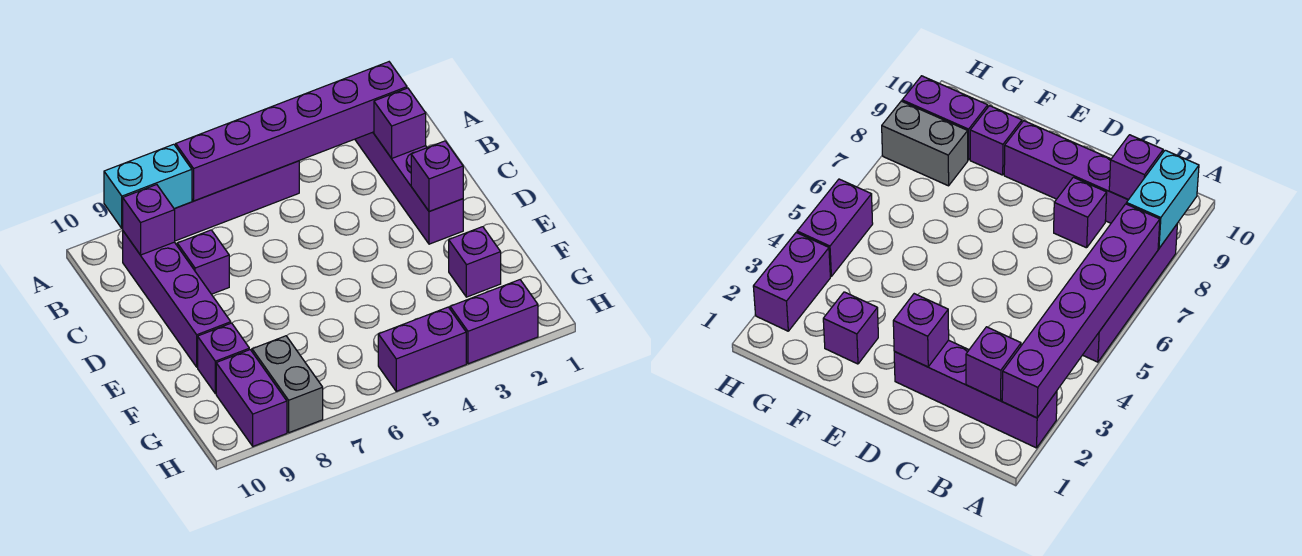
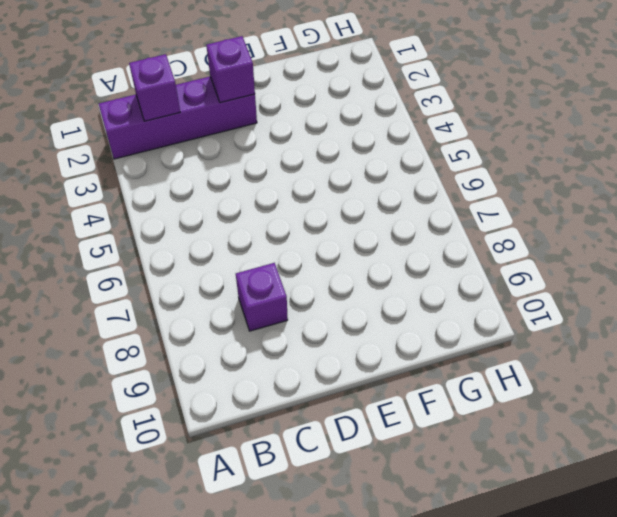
none -> purple brick A5:A8 level 1
none -> purple brick B9:E9 level 1
none -> purple brick F2 level 1

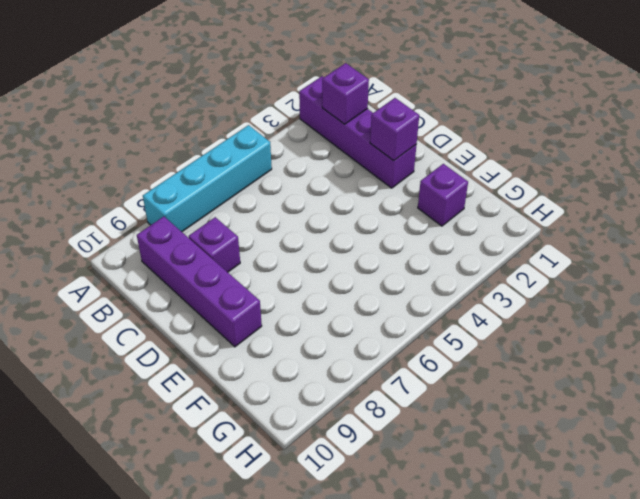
cyan brick A5:A8 level 1 -> purple brick A5:A8 level 1
none -> purple brick F9 level 1
none -> grey brick G8:H8 level 1
none -> purple brick G9:H9 level 1

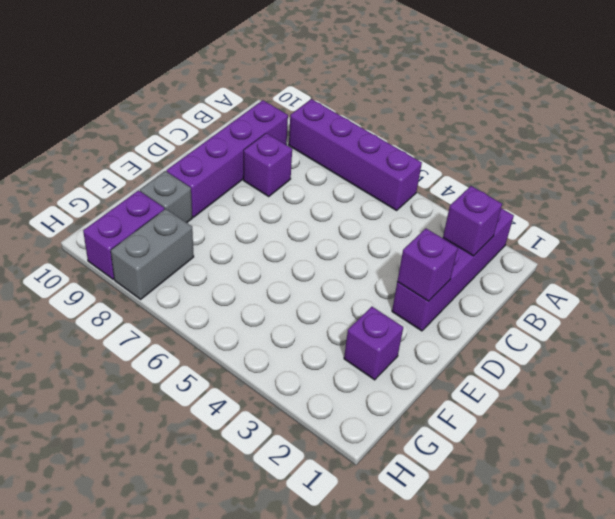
grey brick F9 level 1 -> purple brick F9 level 1
none -> purple brick H2:H3 level 1
none -> purple brick H4:H5 level 1
none -> purple brick A2:A7 level 2

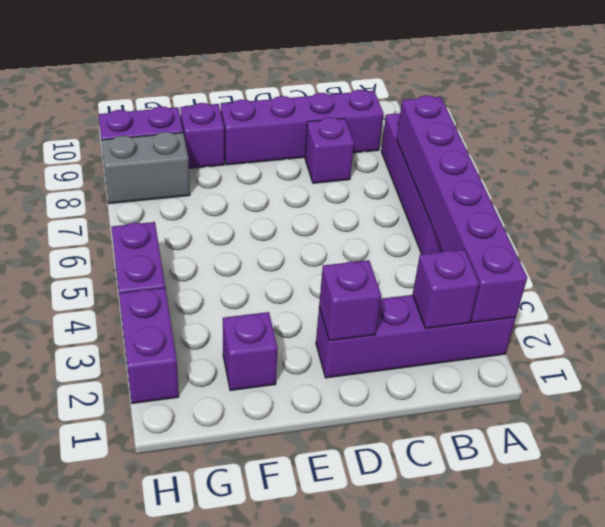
none -> cyan brick A8:A9 level 2
none -> purple brick B9 level 2

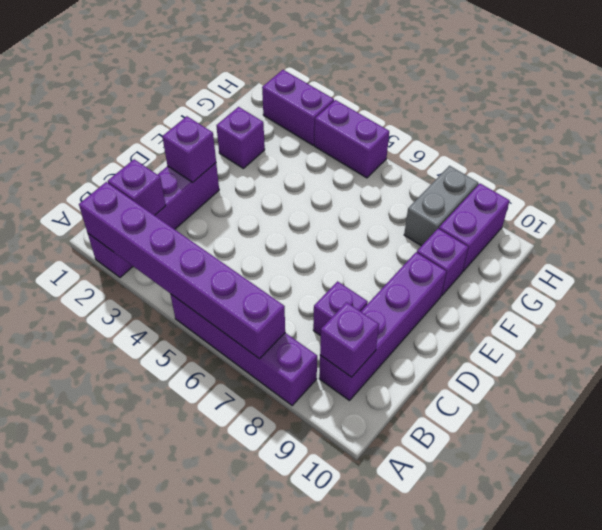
none -> cyan brick A8:A9 level 2

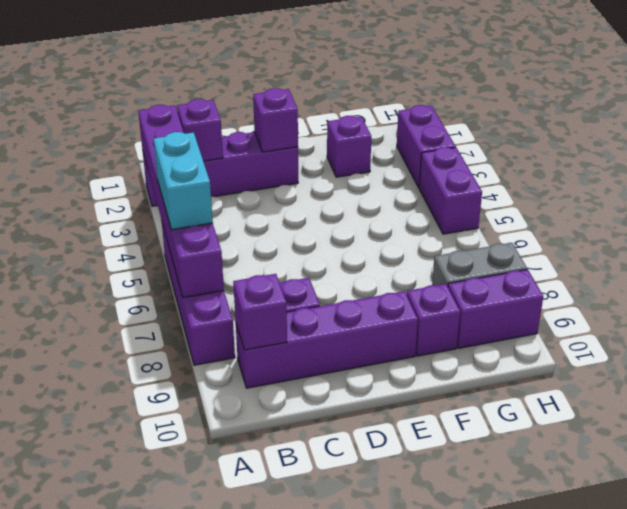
cyan brick A5:A6 level 3 -> cyan brick A8:A9 level 2

